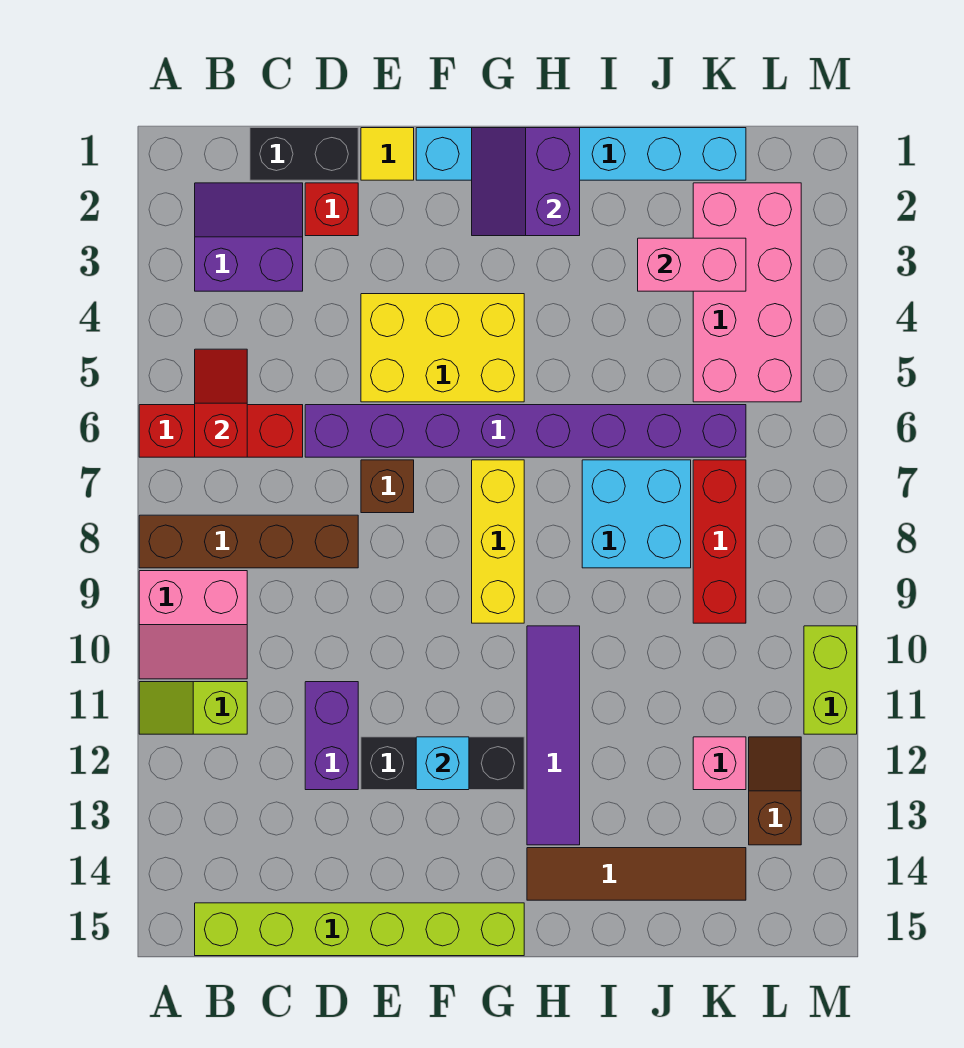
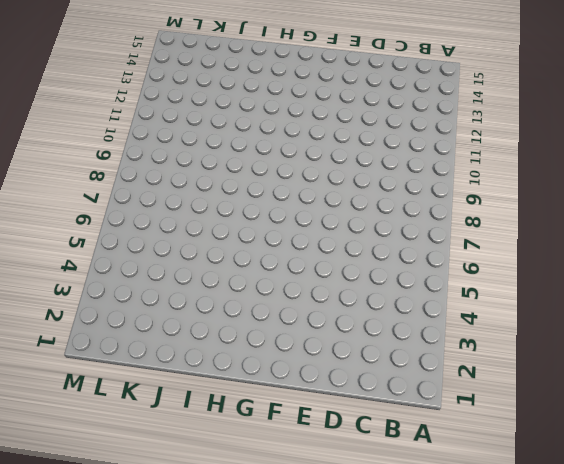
none -> red brick A6:C6 level 1
none -> brown brick A8:D8 level 1
none -> pink slope A9:B10 level 1 top 9

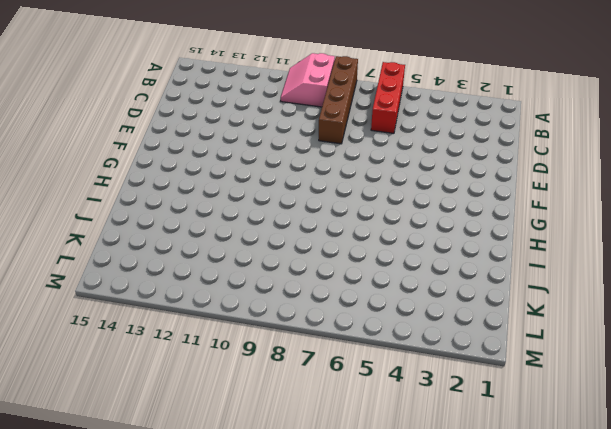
none -> lime slope A11:B11 level 1 top B
none -> purple slope B2:C3 level 1 top 3
none -> lime brick B15:G15 level 1

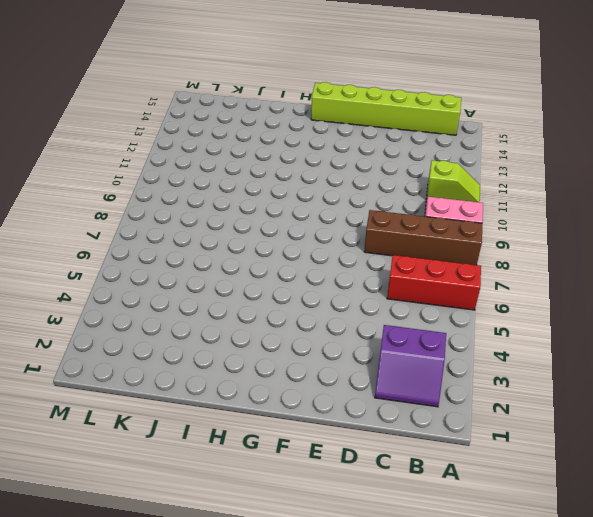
none -> black brick C1:D1 level 1
none -> red brick D2 level 1
none -> purple brick D6:K6 level 1

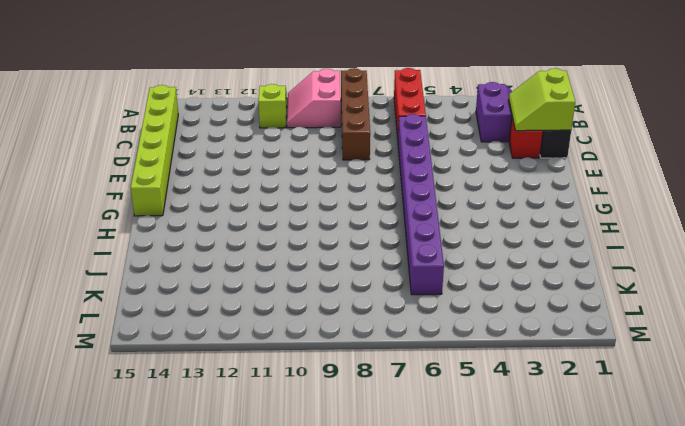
lime slope C1:D2 level 2 top 1 -> none
none -> purple brick D11:D12 level 1
none -> yellow tile E1 level 1
none -> yellow brick E4:G5 level 1

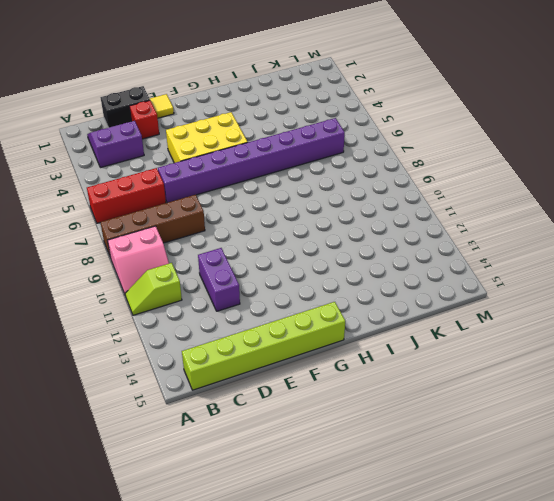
none -> brown brick E7 level 1
none -> black brick E12:G12 level 1
none -> cyan brick F1:K1 level 1

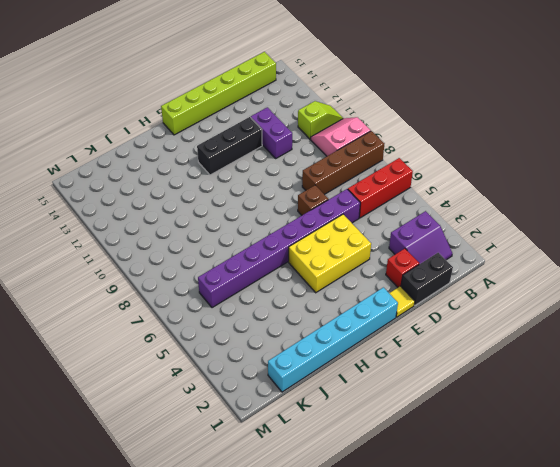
none -> yellow brick G7:G9 level 1
none -> purple tile H10:H13 level 1
none -> brown tile H14:K14 level 1

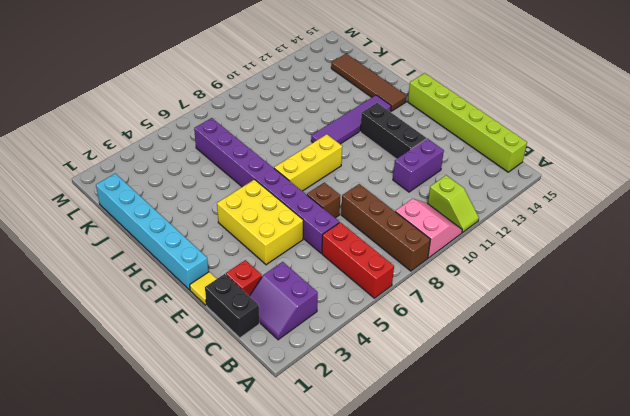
none -> cyan brick I7:J8 level 1
none -> pink brick K2:L5 level 1
none -> red brick K7:K9 level 1

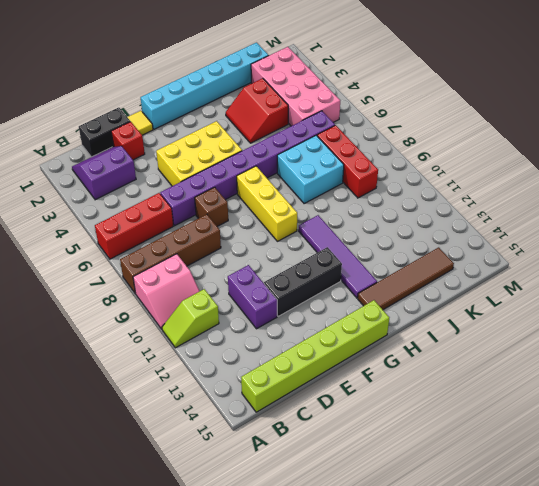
red slope I3:J4 level 1 top J -> none
none -> pink brick K12 level 1
none -> brown slope L12:L13 level 1 top 13
none -> lime brick M10:M11 level 1

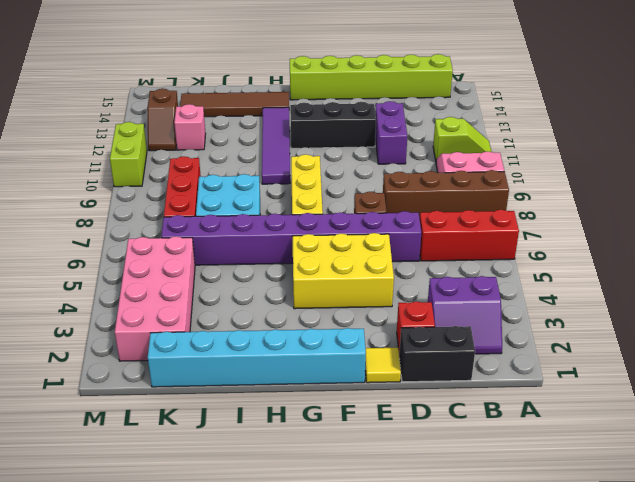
none -> red slope B5:B6 level 2 top 6
none -> cyan brick F12 level 2
none -> purple slope G1:H2 level 2 top H

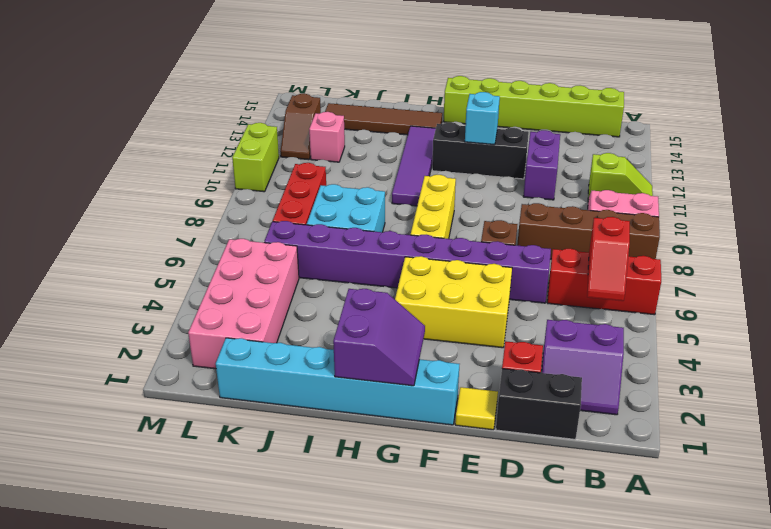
none -> pink brick J3:K3 level 2

